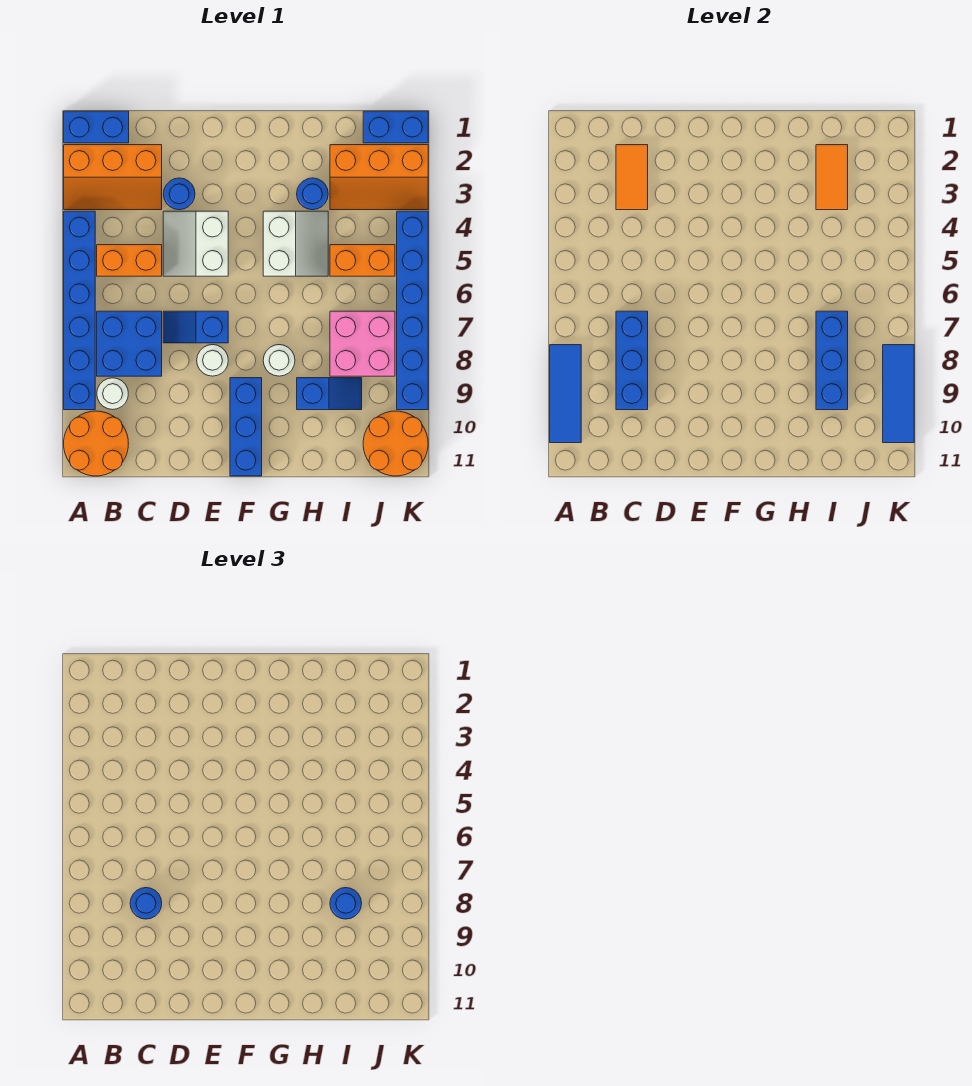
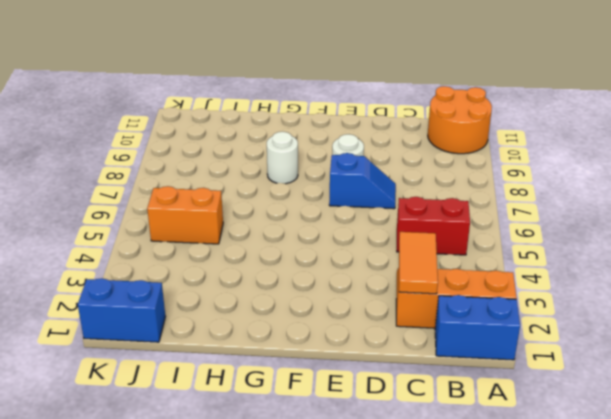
red brick B5:C5 level 1 -> orange brick B5:C5 level 1
none -> blue brick A4:A9 level 1
none -> blue brick B7:C8 level 1
none -> white round brick B9 level 1
none -> blue round brick D3 level 1

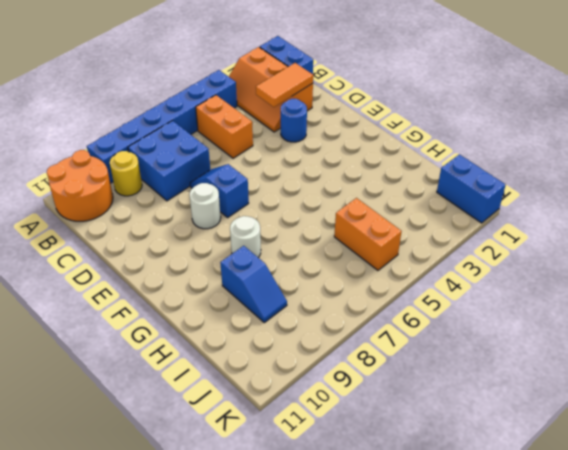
yellow round brick B9 level 1 -> white round brick B9 level 1
none -> white slope D4:E5 level 1 top E
none -> blue brick F9:F11 level 1
none -> white slope G4:H5 level 1 top G
none -> blue round brick H3 level 1

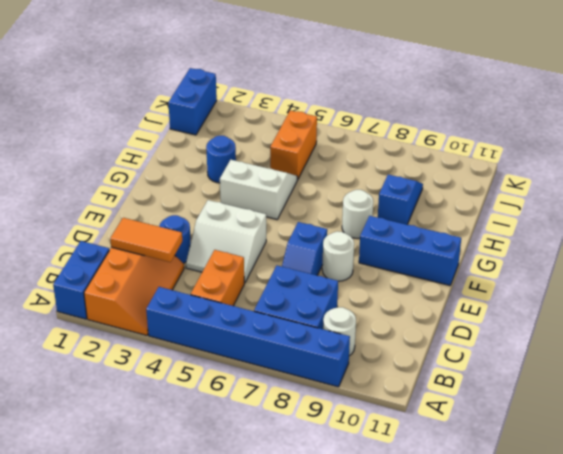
none -> orange round brick A10:B11 level 1
none -> orange slope I2:K3 level 1 top 2
none -> pink brick I7:J8 level 1
none -> orange round brick J10:K11 level 1

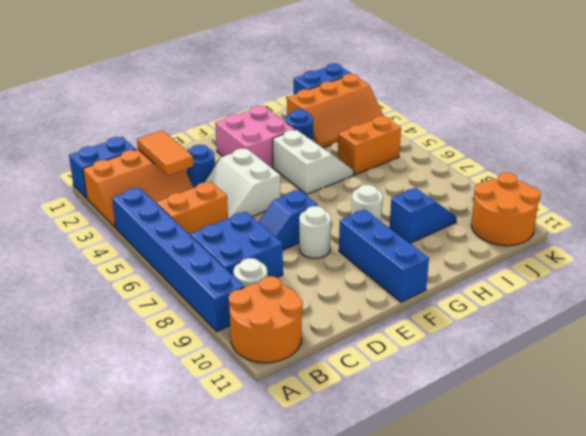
pink brick F2:G3 level 1 -> pink brick I7:J8 level 1
none -> blue brick K4:K9 level 1
none -> blue tile A8:A10 level 2
none -> blue brick C7:C9 level 2
none -> orange tile I2:I3 level 2

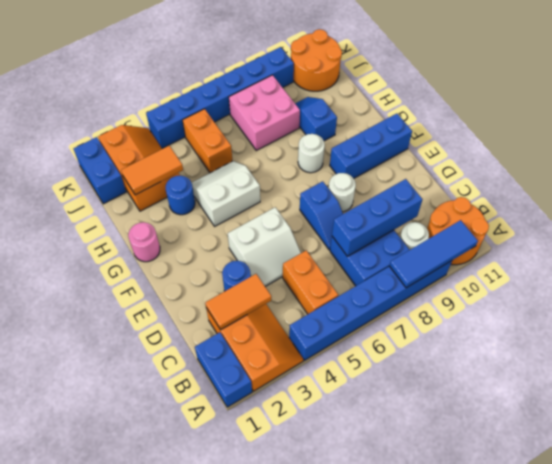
pink round brick G1 level 1 -> none
none -> blue brick I7:I9 level 2
none -> blue tile K8:K10 level 2
none -> blue round brick C8 level 3
none -> blue round brick I8 level 3

